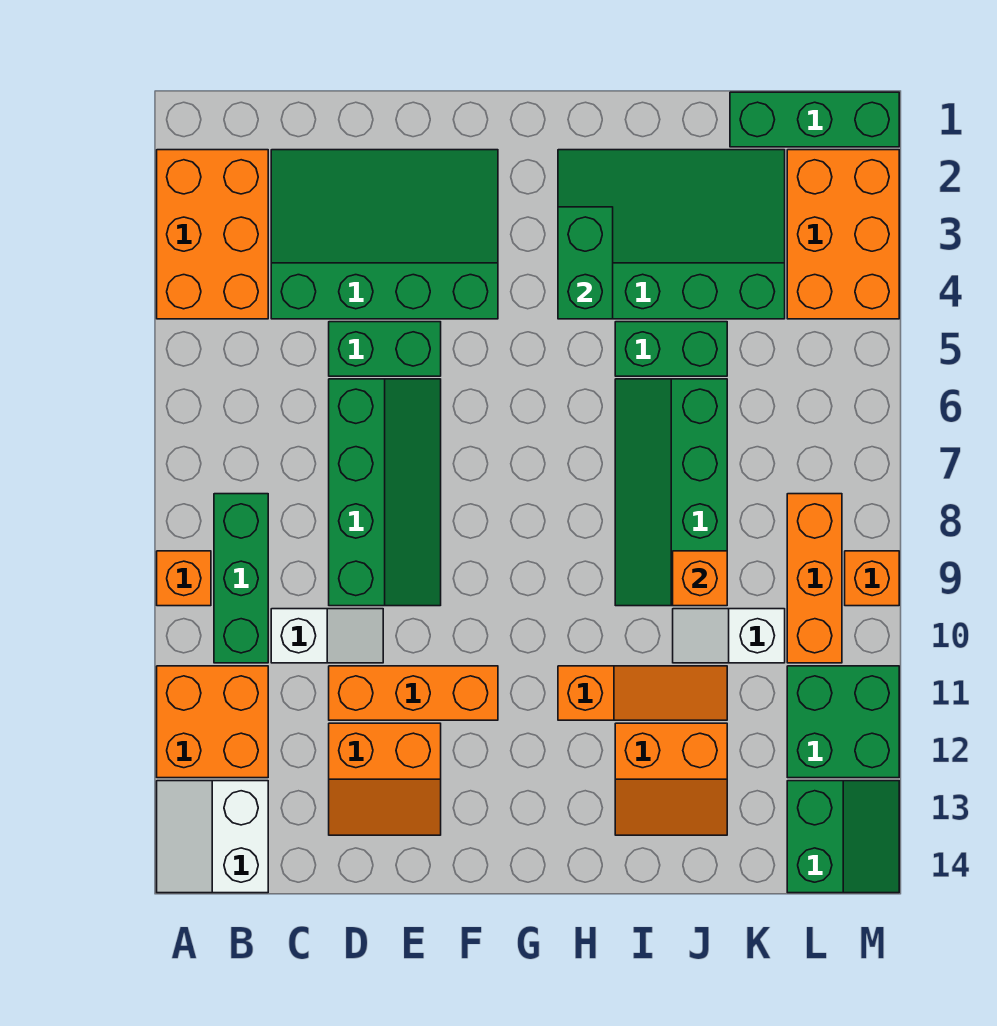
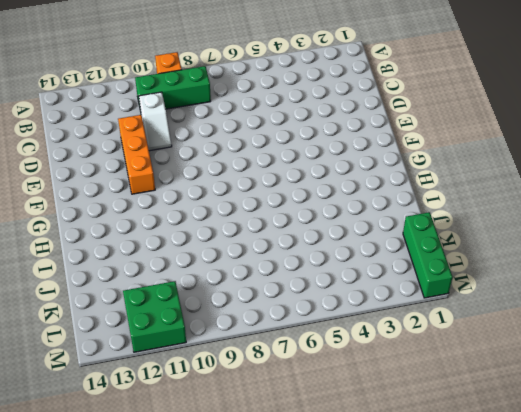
none -> orange brick A2:B4 level 1
none -> orange brick A11:B12 level 1
none -> white slope A13:B14 level 1 top B

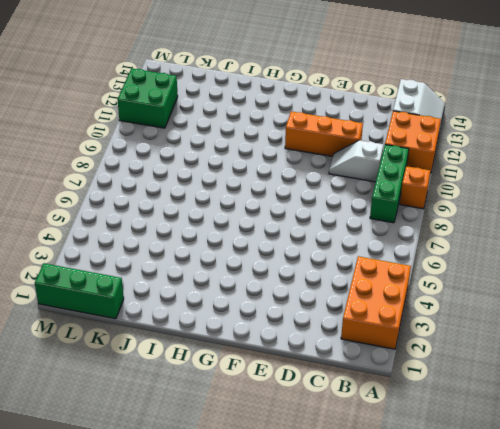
none -> green slope C2:F4 level 1 top 4
none -> green brick D5:E5 level 1
none -> green slope D6:E9 level 1 top D

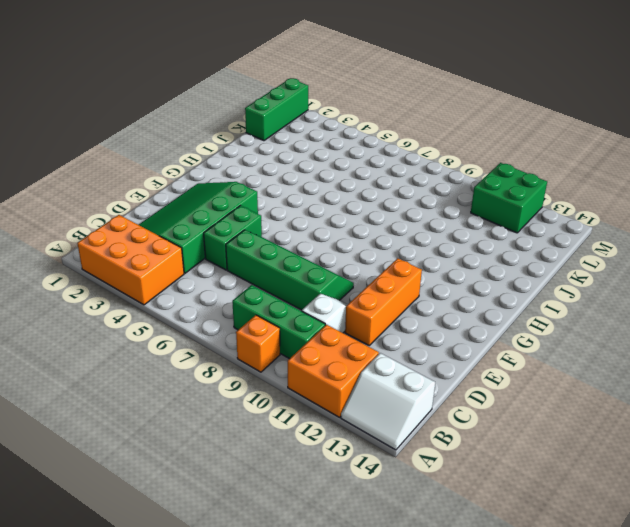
none -> orange slope D12:E13 level 1 top 12
none -> green slope H2:K4 level 1 top 4
none -> orange slope H11:J11 level 1 top H

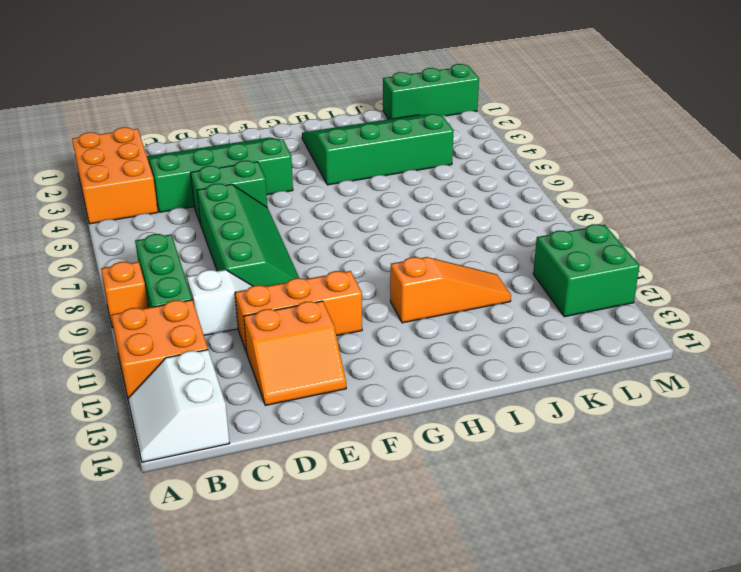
none -> green brick I5:J5 level 1
none -> green slope I6:J9 level 1 top J
none -> orange slope I12:J13 level 1 top 12

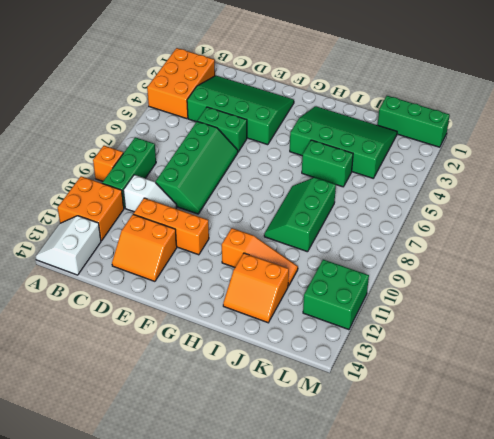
green slope I7:J9 level 1 top J -> green slope I6:J9 level 1 top J
none -> white slope J10:K10 level 1 top K
none -> orange brick L2:M4 level 1
none -> orange brick L8:L10 level 1

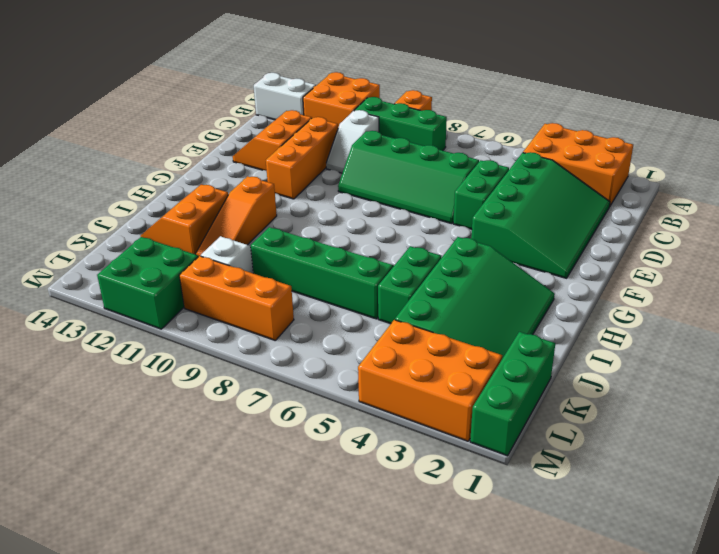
none -> green slope L13:M14 level 1 top L
none -> orange brick M9 level 1
none -> green brick H3:H4 level 2

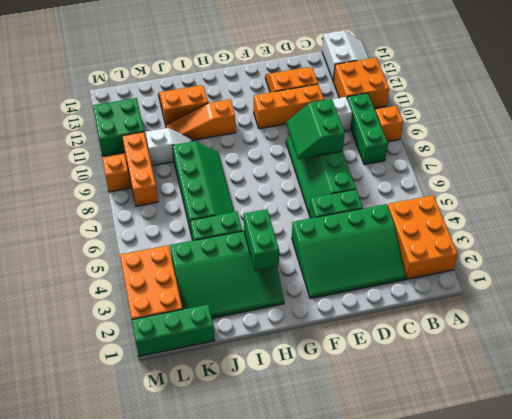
green slope D8:E9 level 2 top D -> green slope L13:M14 level 1 top L
none -> orange brick J9 level 2

